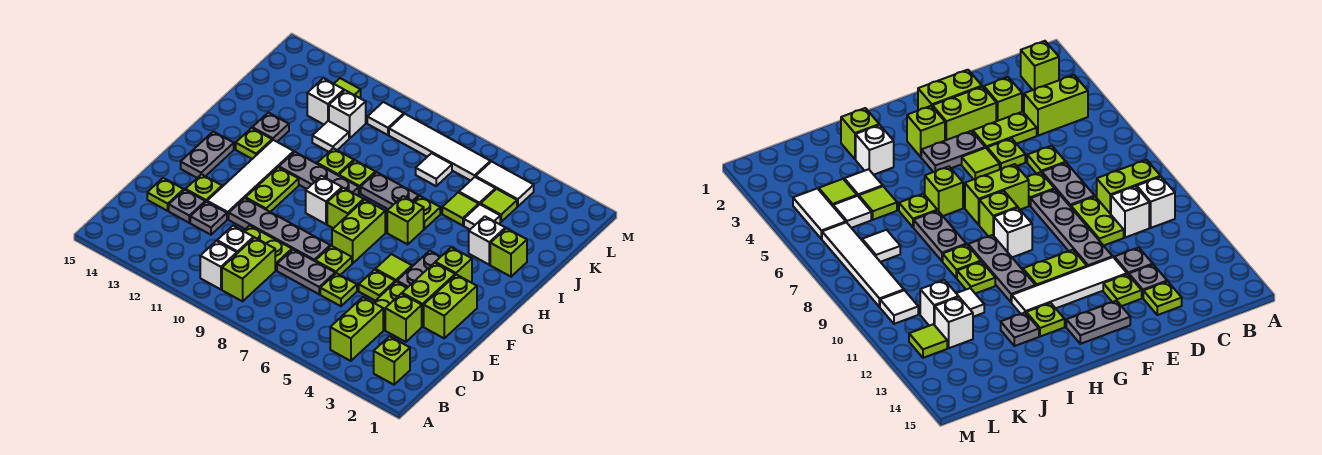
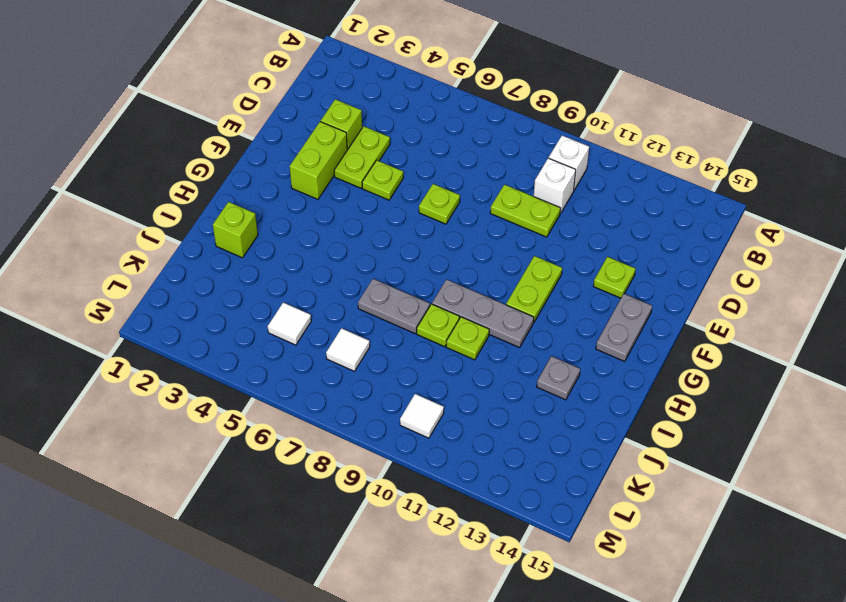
none -> lime brick B2 level 1
none -> lime brick B4:C4 level 1
none -> lime brick B9:C9 level 1
none -> lime plate D6 level 1

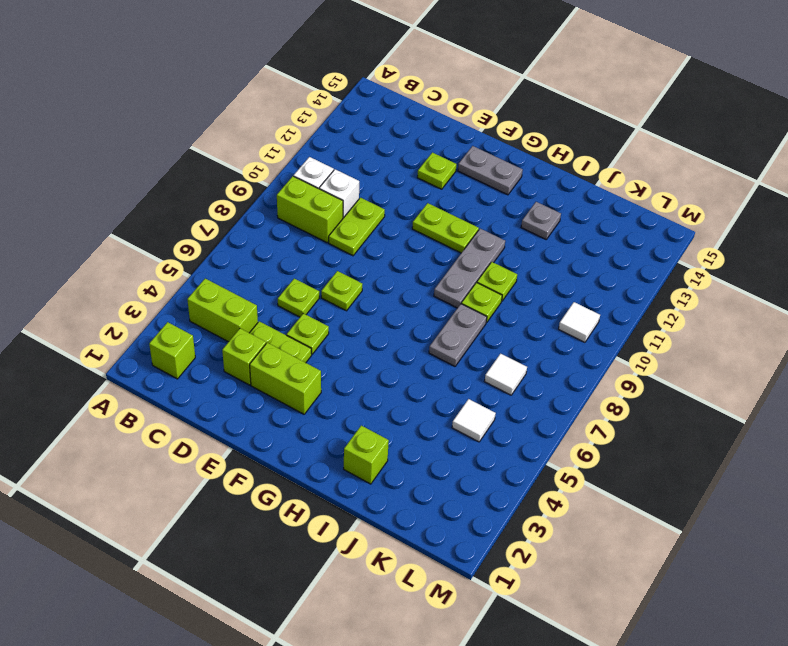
none -> grey plate D7:D8 level 1
none -> grey plate D12 level 1
none -> grey plate D13 level 1
none -> lime plate D14 level 1

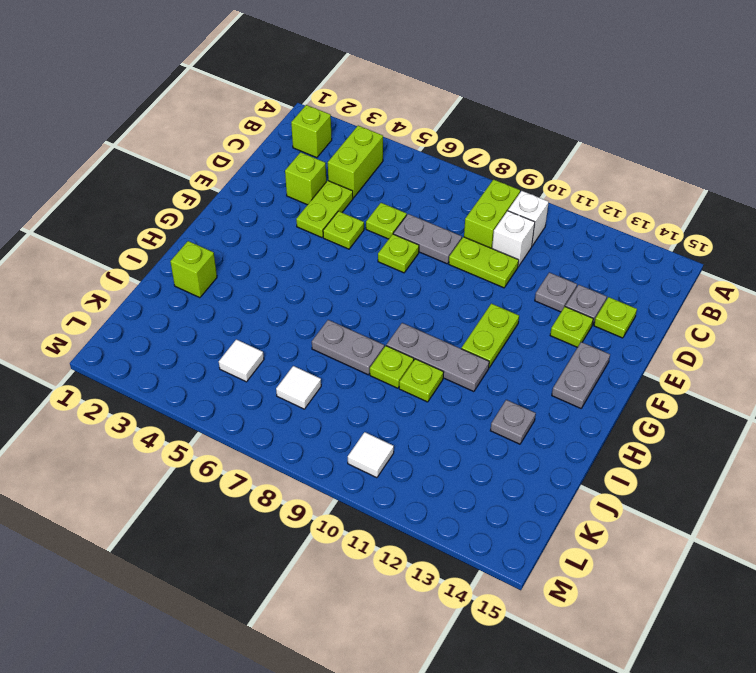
none -> lime brick E2:F2 level 1
none -> lime brick E3:F3 level 1
none -> grey plate E8:E11 level 1
none -> white tile E12:H12 level 1

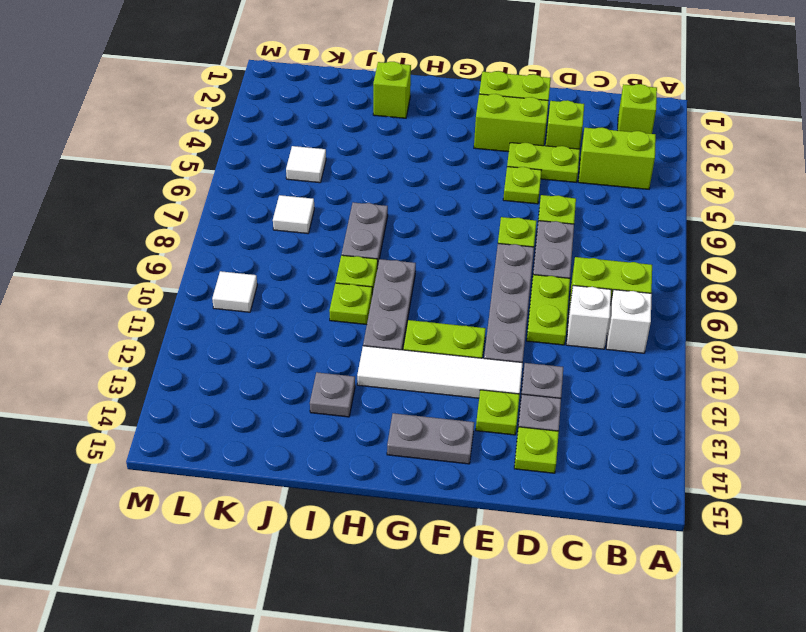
none -> grey plate F4:G4 level 1
none -> lime tile F5 level 1
none -> lime brick F7:G7 level 1
none -> lime brick G3 level 1

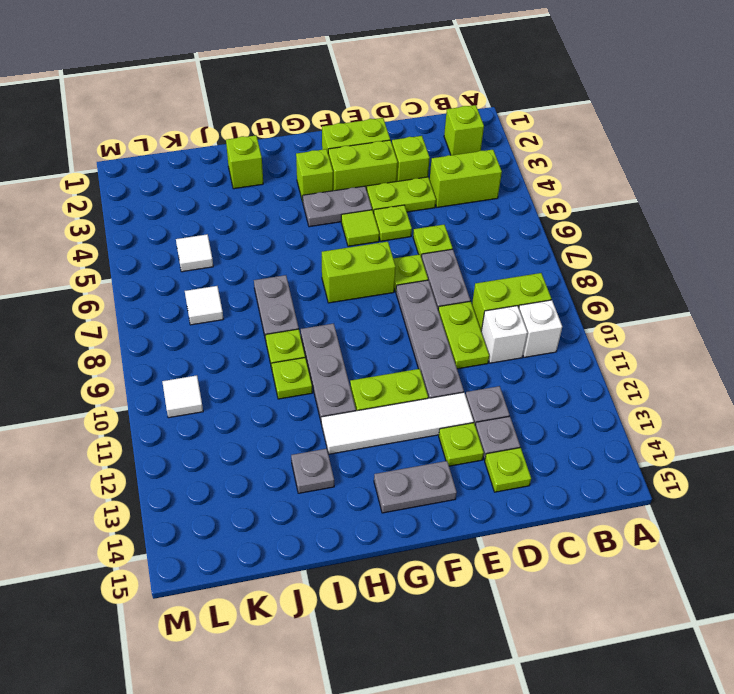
none -> lime brick G8 level 1
none -> white brick G9 level 1
none -> lime brick H6 level 1
none -> lime plate H13 level 1

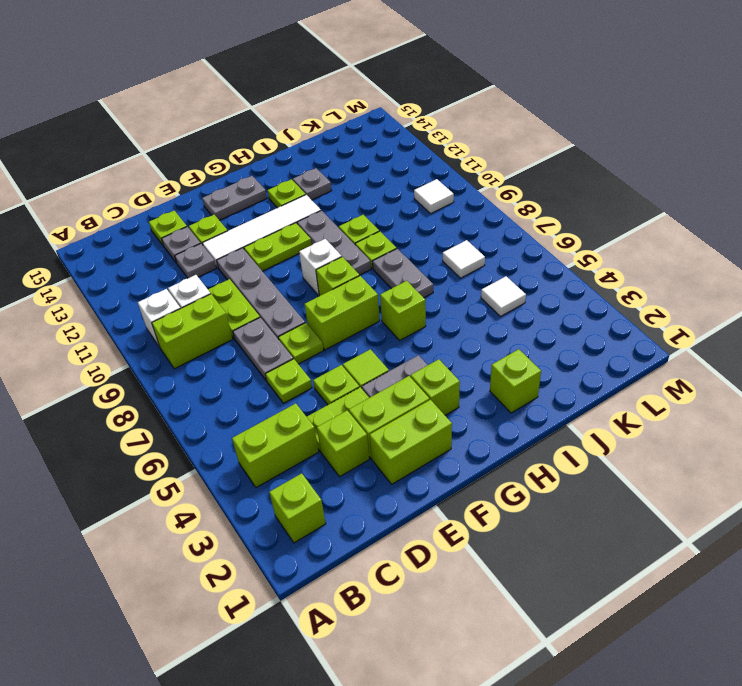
none -> white brick I3 level 1
none -> lime plate I6 level 1
none -> white tile J4 level 1
none -> lime tile J5 level 1

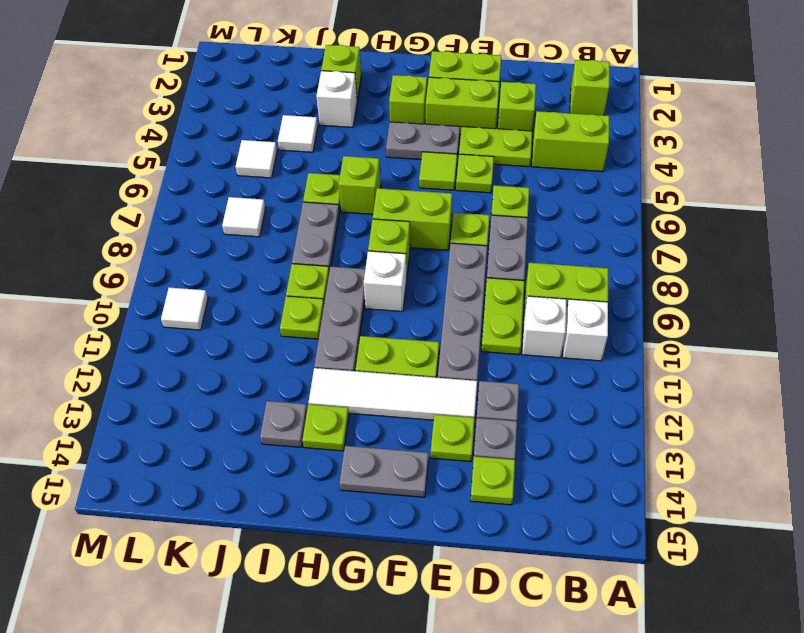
none -> lime tile J5 level 1
none -> white tile J11 level 1
none -> lime tile K4 level 1
none -> white brick K11 level 1

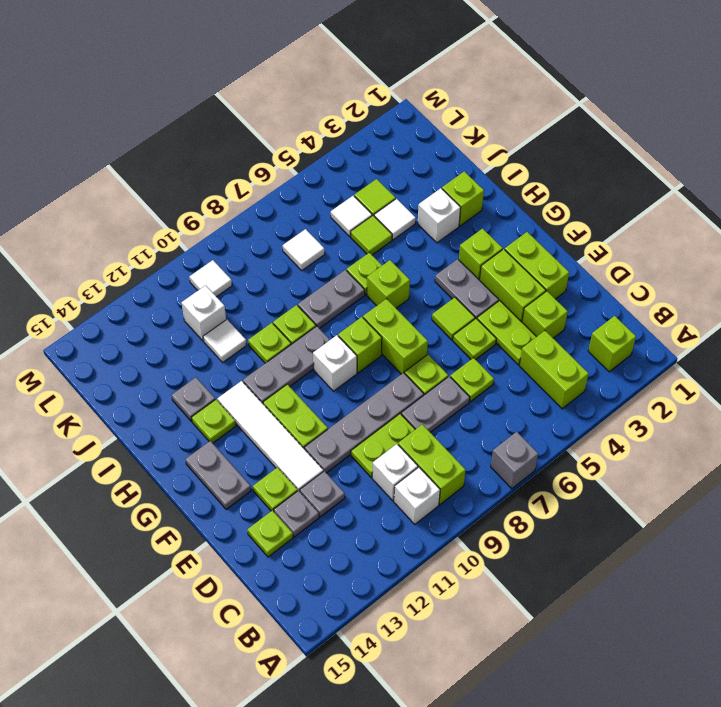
grey brick A7 level 1 -> none
none -> white brick K12 level 1
none -> white tile L4:L5 level 1
none -> white tile L6:L9 level 1
none -> lime tile L12 level 1

